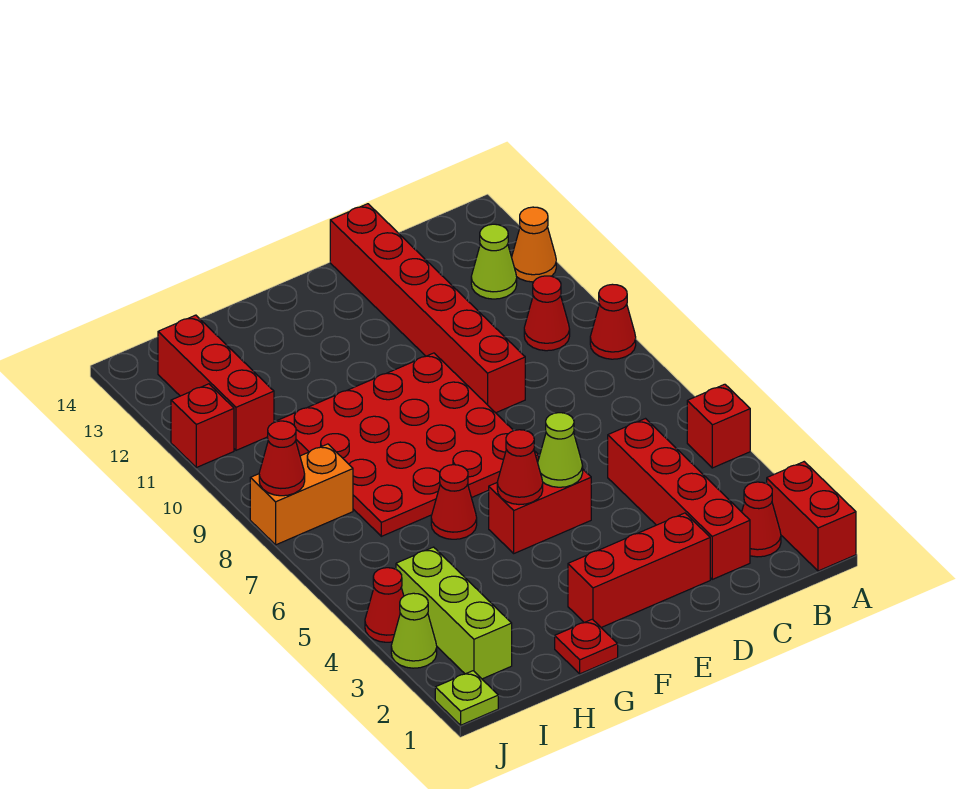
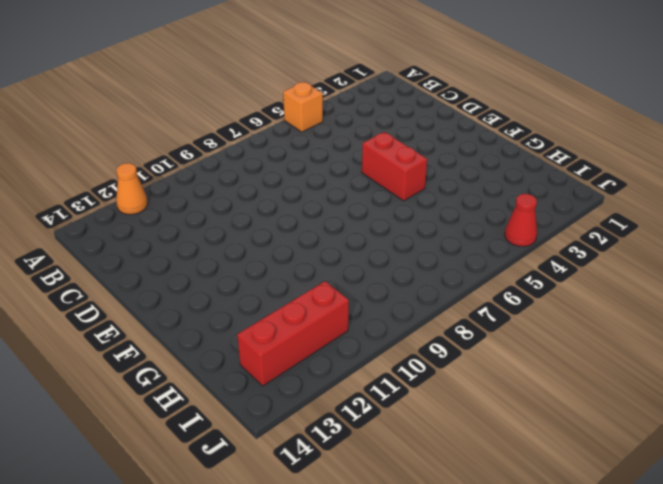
orange brick A5 level 1 -> red brick A5 level 1
none -> red brick A1:A2 level 1
none -> red cone A9 level 1
none -> red cone B2 level 1

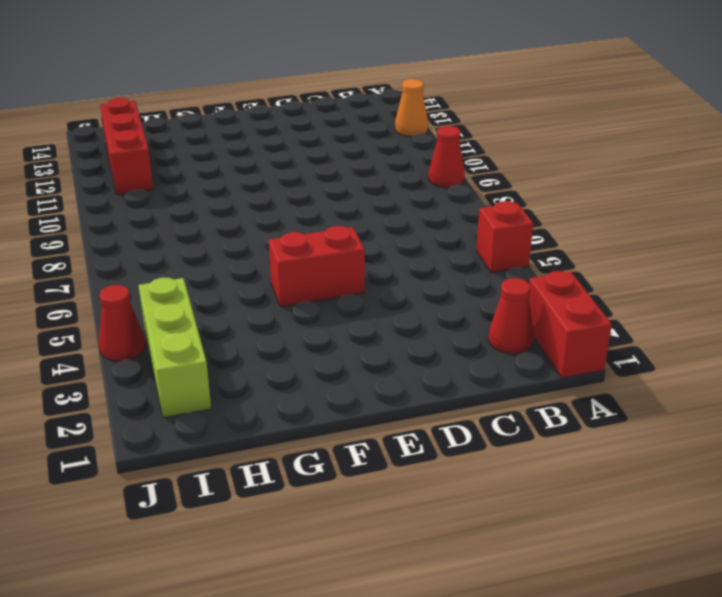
none -> red cone B10 level 1
none -> lime cone B12 level 1
none -> red brick C2:C5 level 1

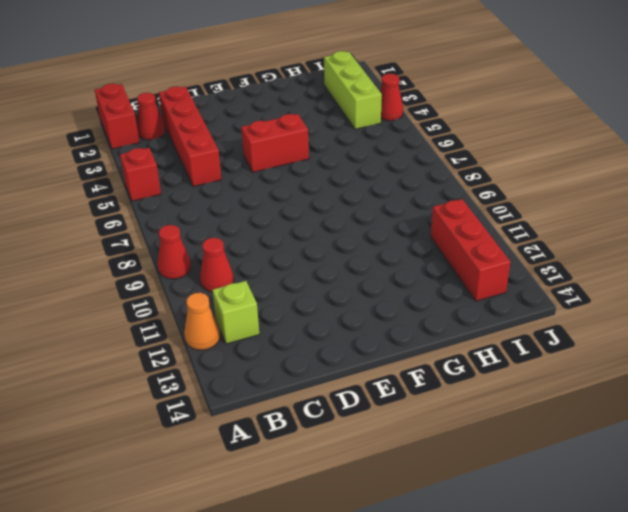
lime brick B12 level 1 -> lime cone B12 level 1
none -> red brick D2:F2 level 1
none -> red brick D9:D14 level 1
none -> red plate E7:H10 level 1

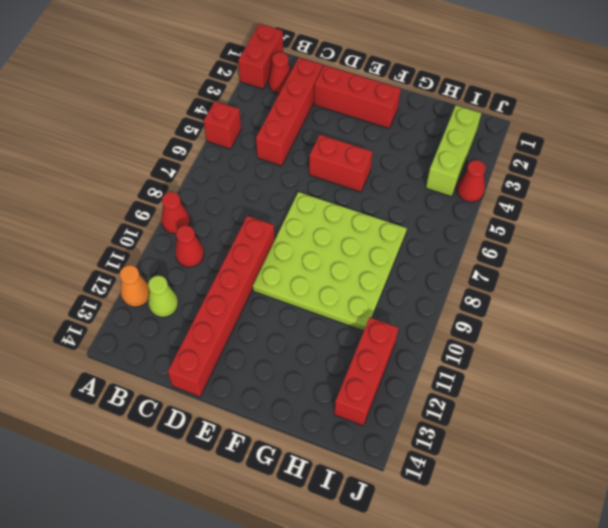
lime plate E7:H10 level 1 -> red plate E7:H10 level 1
none -> red plate G1 level 1
none -> red cone G6 level 1
none -> orange brick I8:J8 level 1

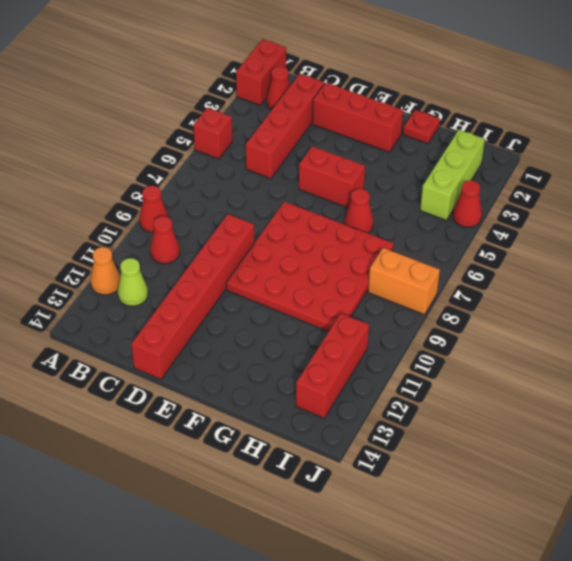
none -> lime plate J1 level 1
none -> lime cone J3 level 1
none -> red brick J11 level 1

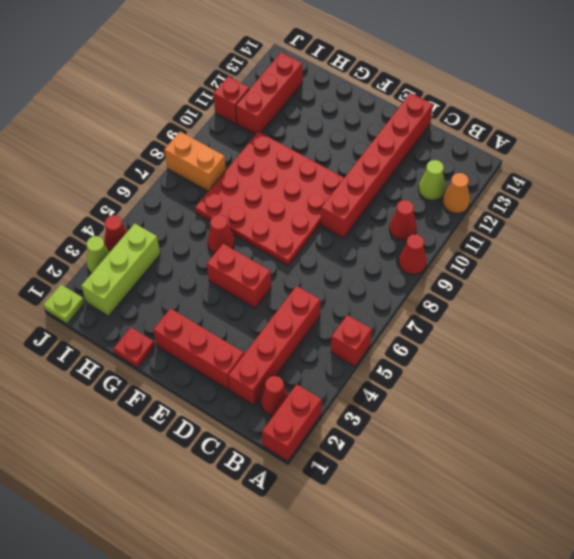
none -> lime cone E5 level 2
none -> red cone F5 level 2
none -> red cone J8 level 2

